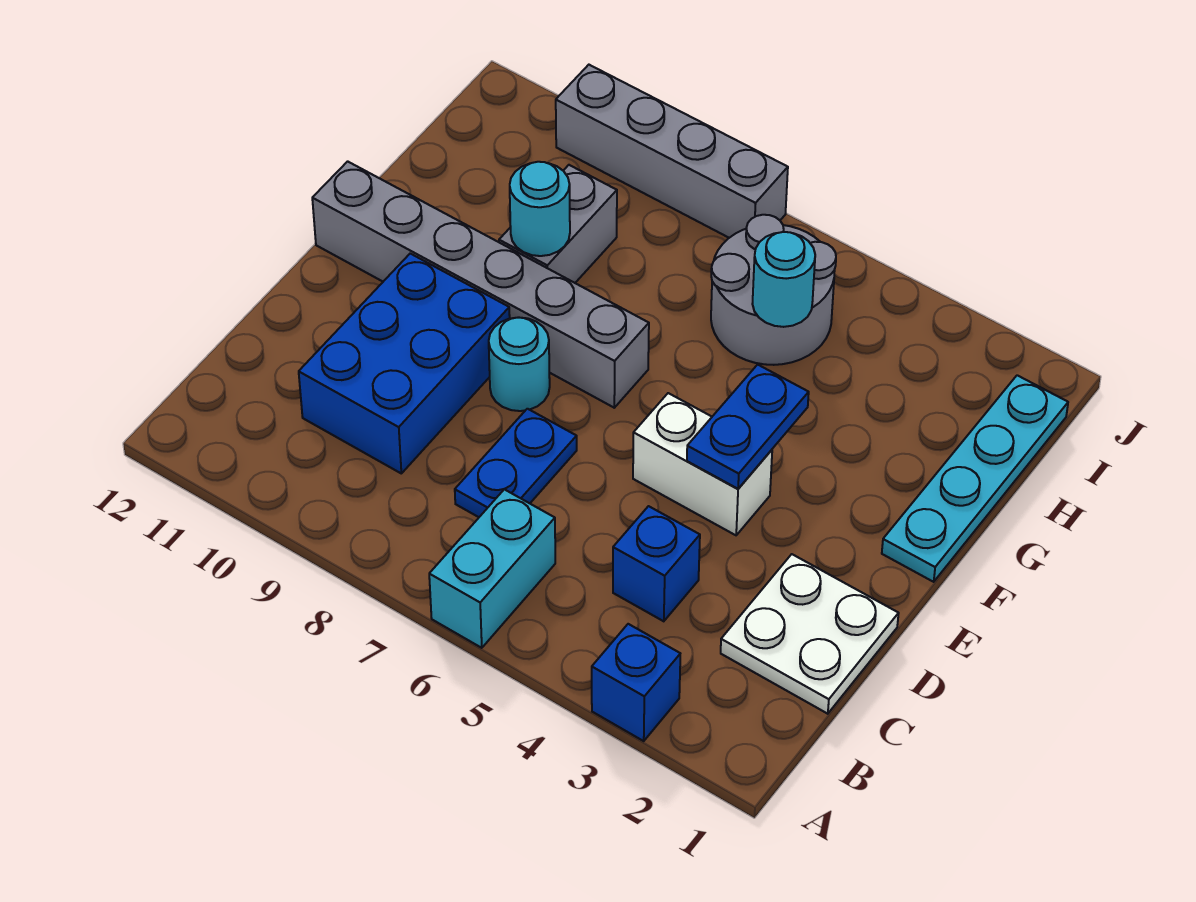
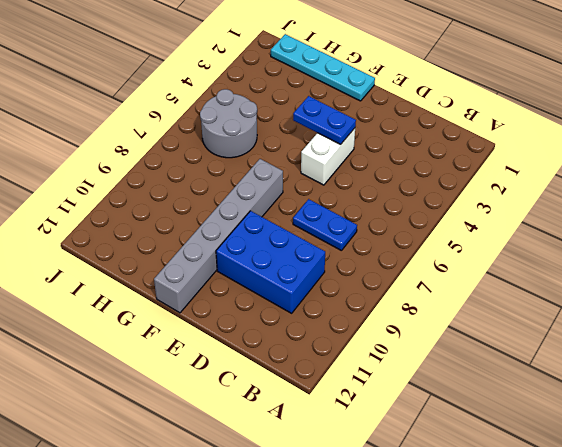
none -> blue brick A3 level 1
none -> cyan brick A6:B6 level 1
none -> white plate C1:D2 level 1

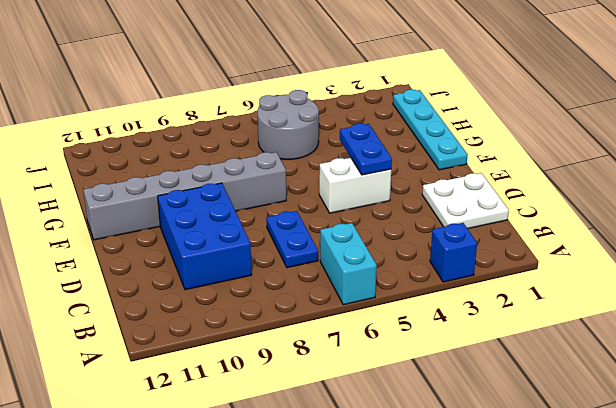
none -> blue brick C4 level 1
none -> cyan round brick E8 level 1
none -> grey brick G9:H9 level 1

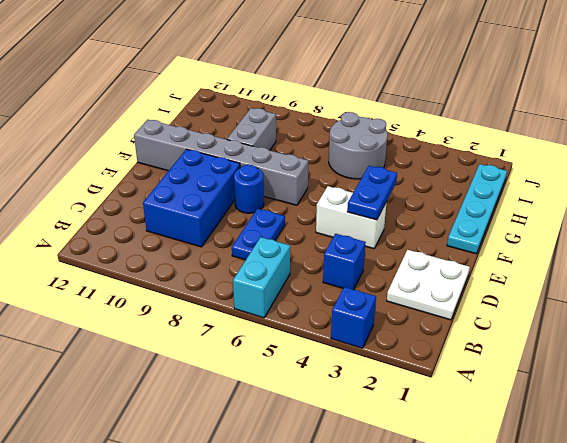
blue round brick E8 level 1 -> cyan round brick E8 level 1
none -> grey brick J7:J10 level 1
none -> cyan round brick G9 level 2
none -> cyan round brick H5 level 2

